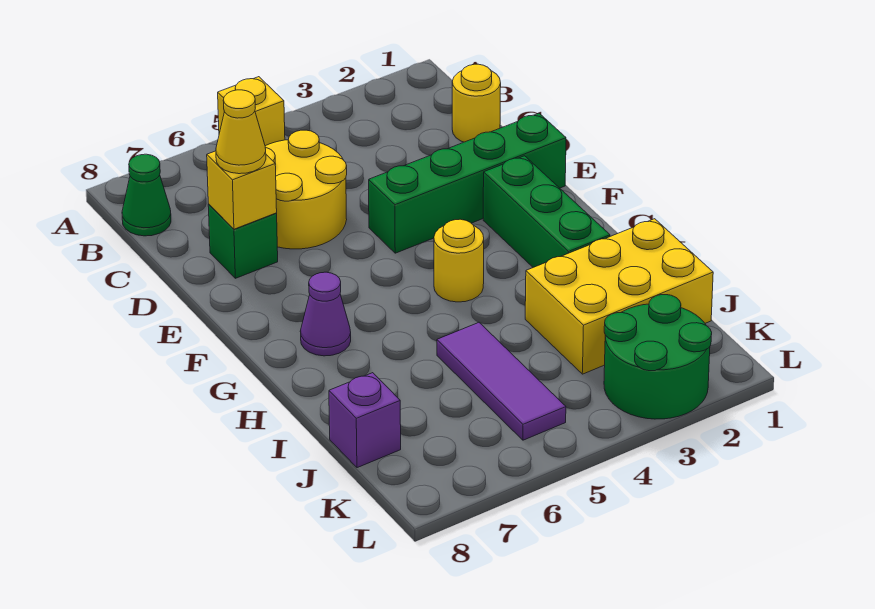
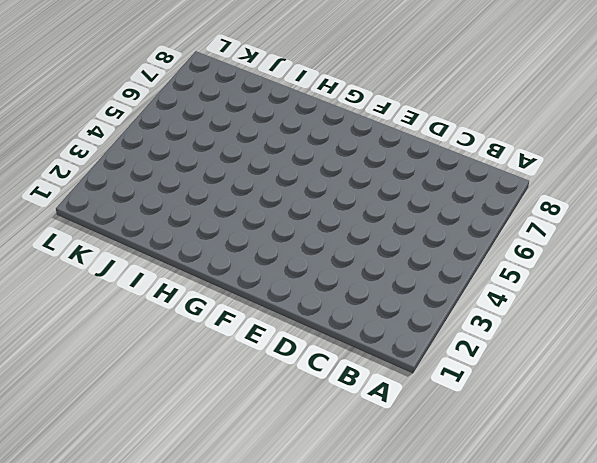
none -> yellow brick A5 level 1
none -> green cone B8 level 1
none -> yellow round brick C1 level 1

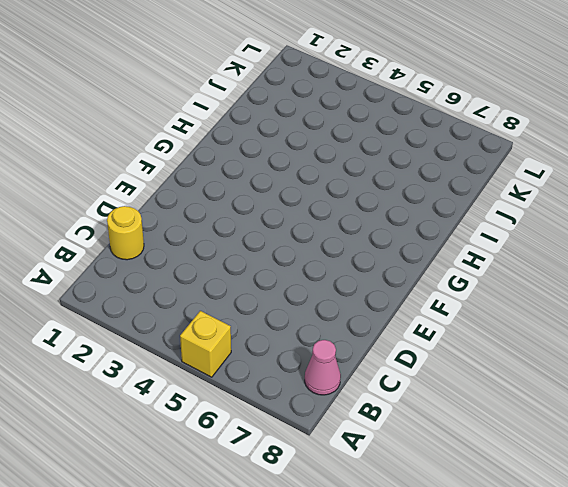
pink cone B8 level 1 -> green cone B8 level 1
none -> yellow round brick C5:D6 level 1
none -> green brick D7 level 1
none -> green brick E1:E4 level 1

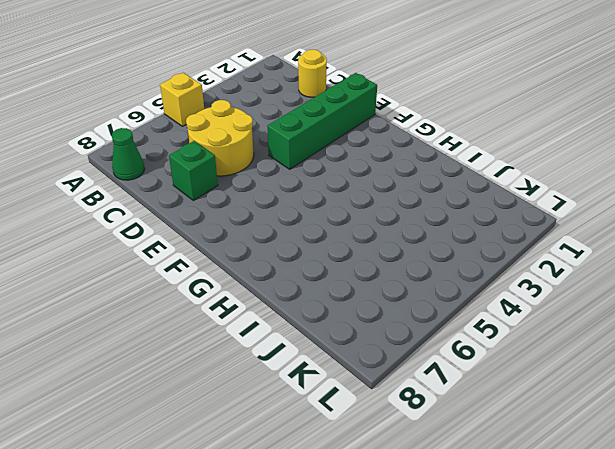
none -> green brick F2:H2 level 1
none -> yellow round brick G4 level 1
none -> purple cone G7 level 1

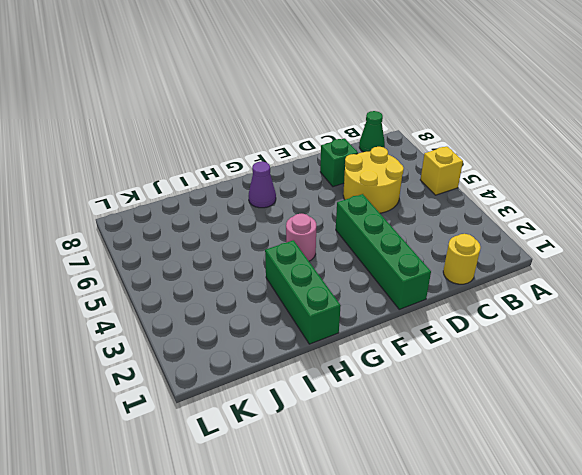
pink round brick G4 level 1 -> yellow round brick G4 level 1
green brick H1:H3 level 1 -> green brick F2:H2 level 1
none -> yellow brick I1:J3 level 1
none -> purple tile I5:K5 level 1
none -> purple brick J8 level 1

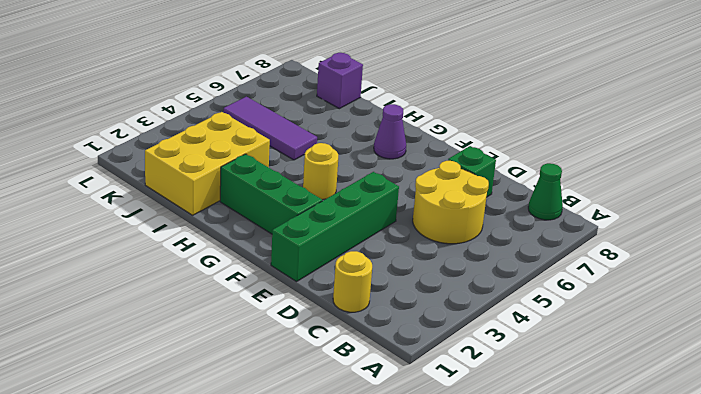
none -> yellow brick A5 level 1
none -> green round brick K2:L3 level 1
none -> yellow brick D7 level 2

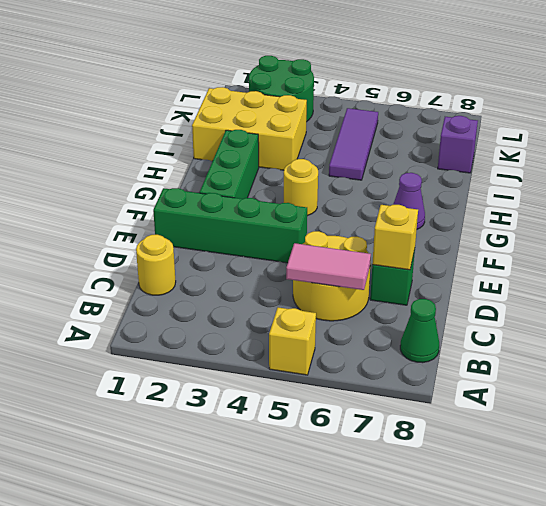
pink tile C5:C6 level 2 -> none
none -> yellow cone D7 level 3

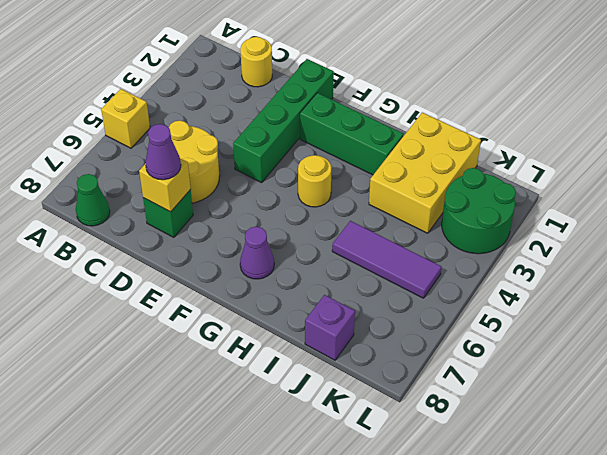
purple cone D7 level 3 -> yellow cone D7 level 3

